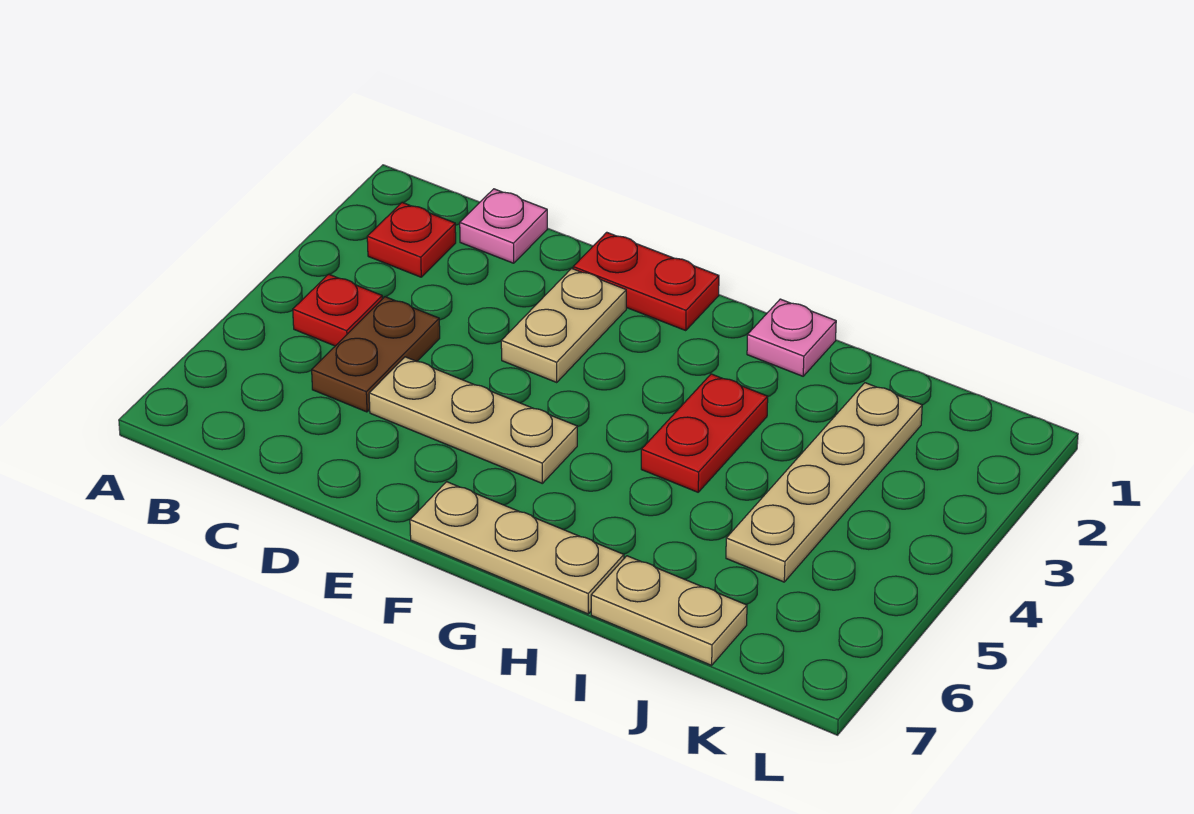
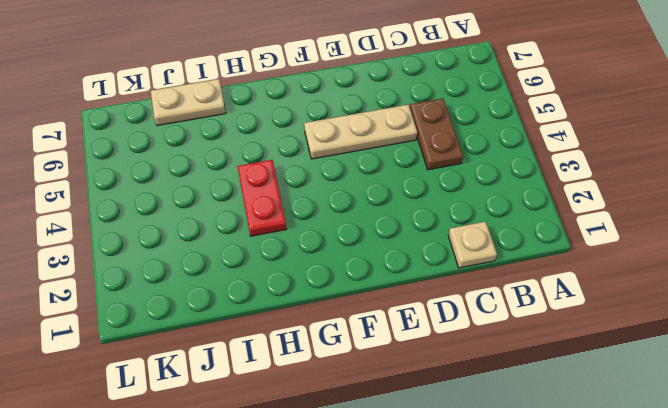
tan plate C1 level 1 -> pink plate C1 level 1
none -> red plate B2 level 1
none -> red plate B4 level 1
none -> red plate E1:F1 level 1

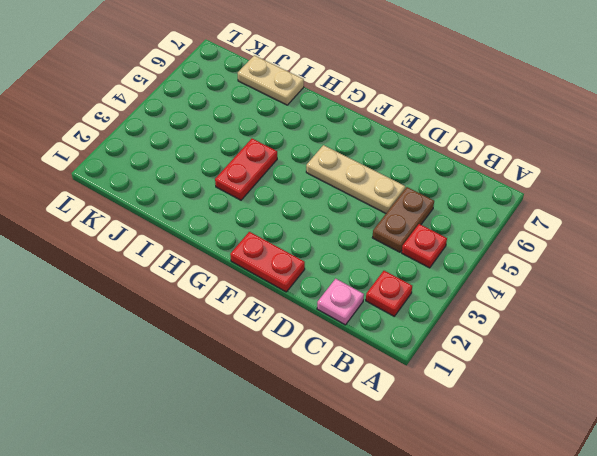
none -> tan plate E2:E3 level 1
none -> tan plate F7:H7 level 1
none -> pink plate H1 level 1

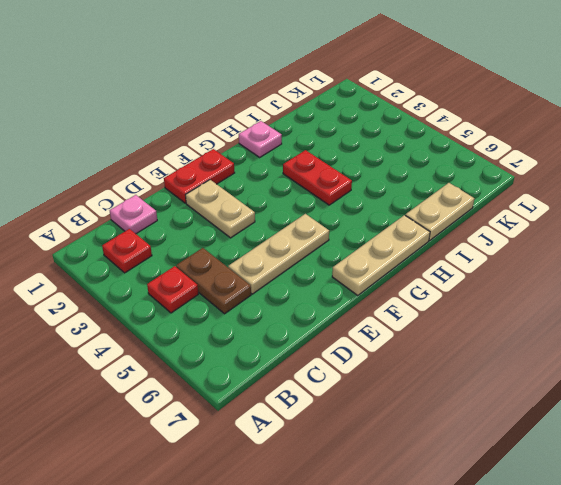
none -> tan plate J2:J5 level 1

